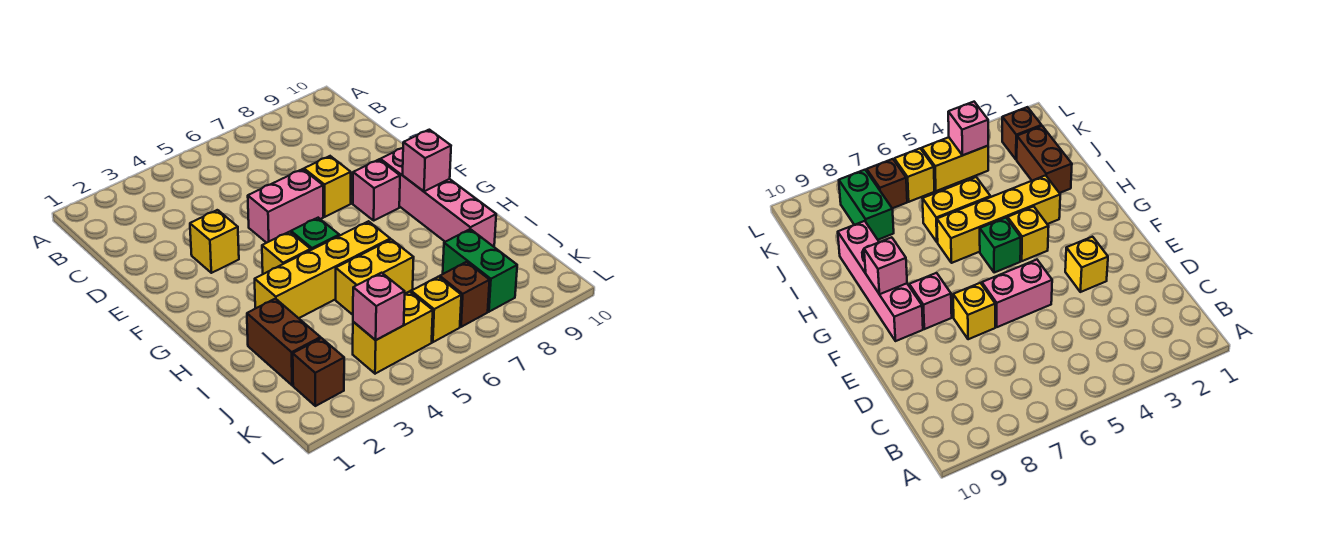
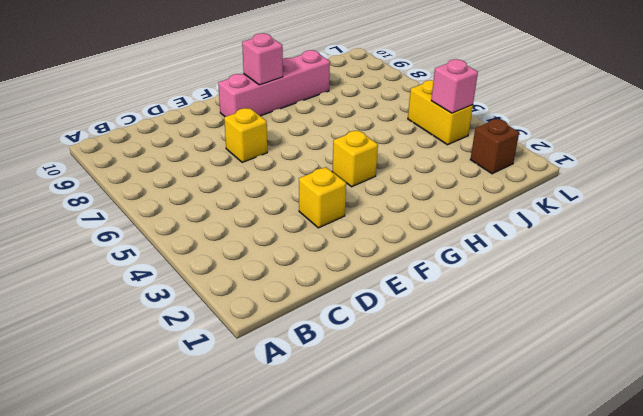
none -> pink brick E5:E6 level 1
none -> pink brick F8 level 1
none -> green brick G5 level 1

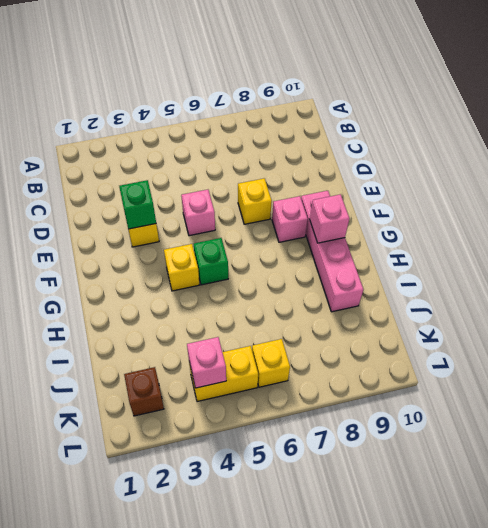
green brick E3 level 2 -> none
pink brick E5 level 1 -> pink brick E5:E6 level 1
none -> yellow brick H3:H6 level 1
none -> brown brick I2:J2 level 1
none -> yellow brick I5:I6 level 1

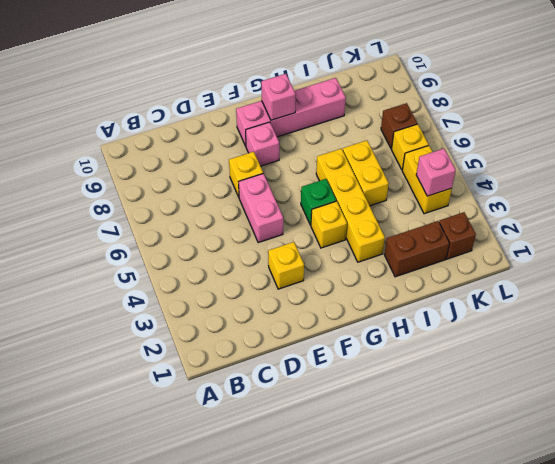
none -> green brick J8:K8 level 1

